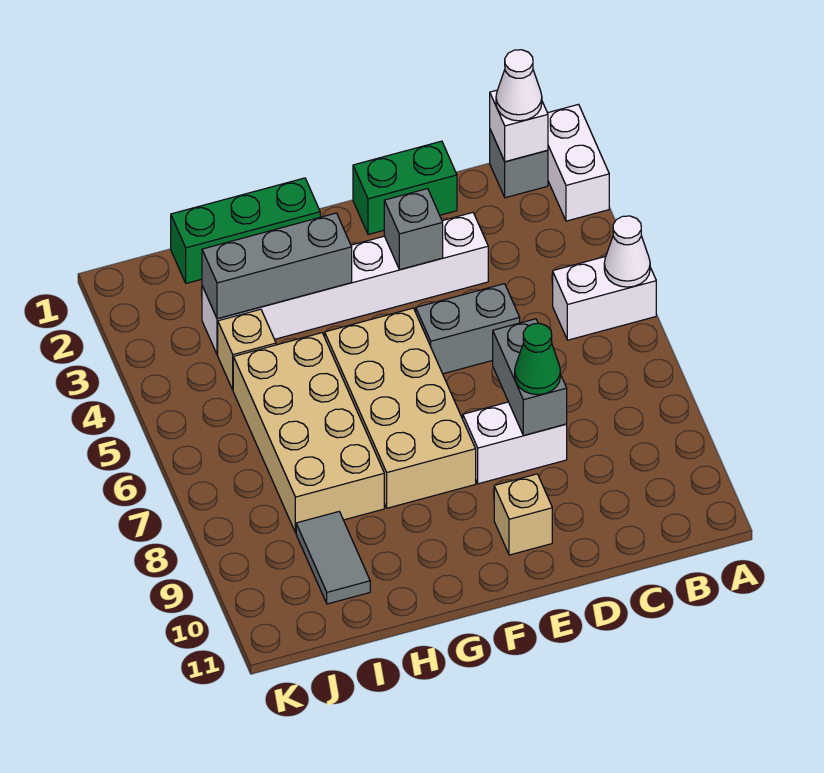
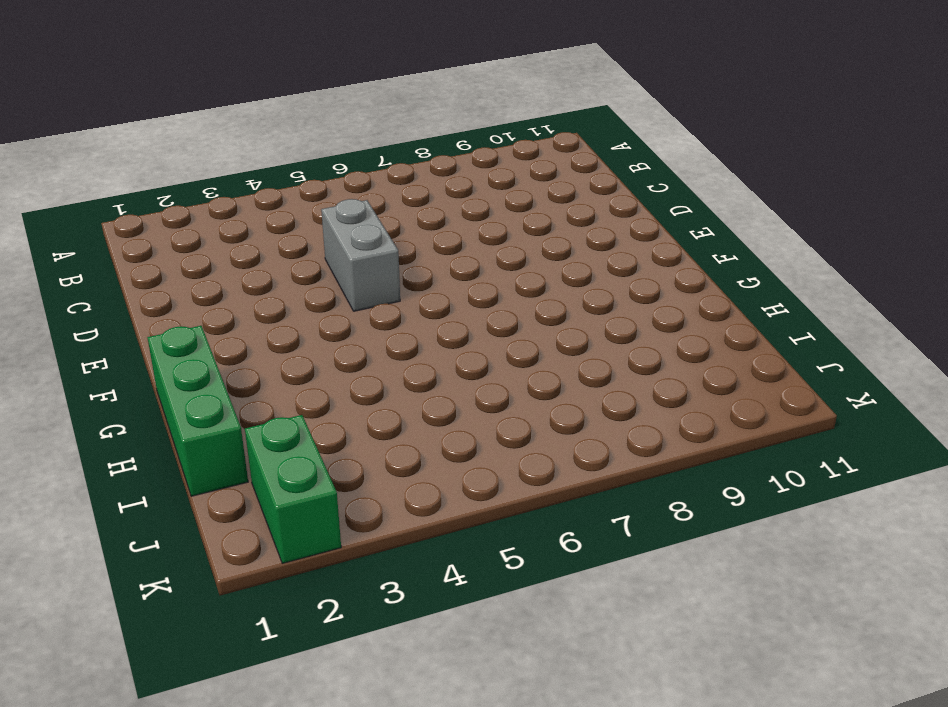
green brick J2:K2 level 1 -> green brick D1:E1 level 1
none -> white brick A1:A2 level 1
none -> white brick A5:B5 level 1
none -> grey brick B1 level 1

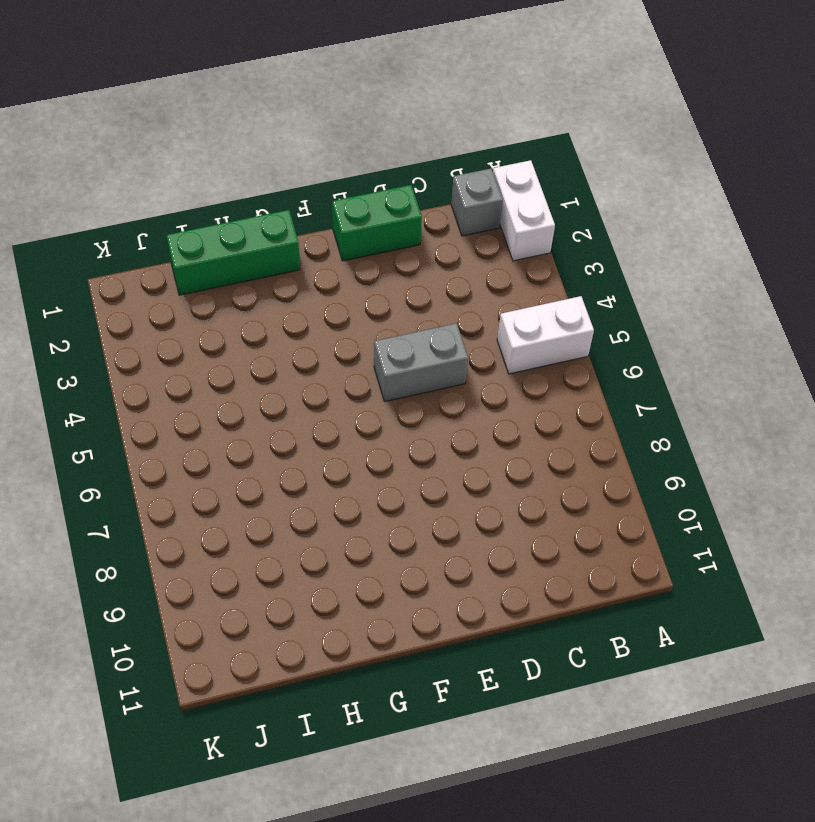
none -> white brick D3:I3 level 1
none -> white brick D8:E8 level 1
none -> tan brick E10 level 1

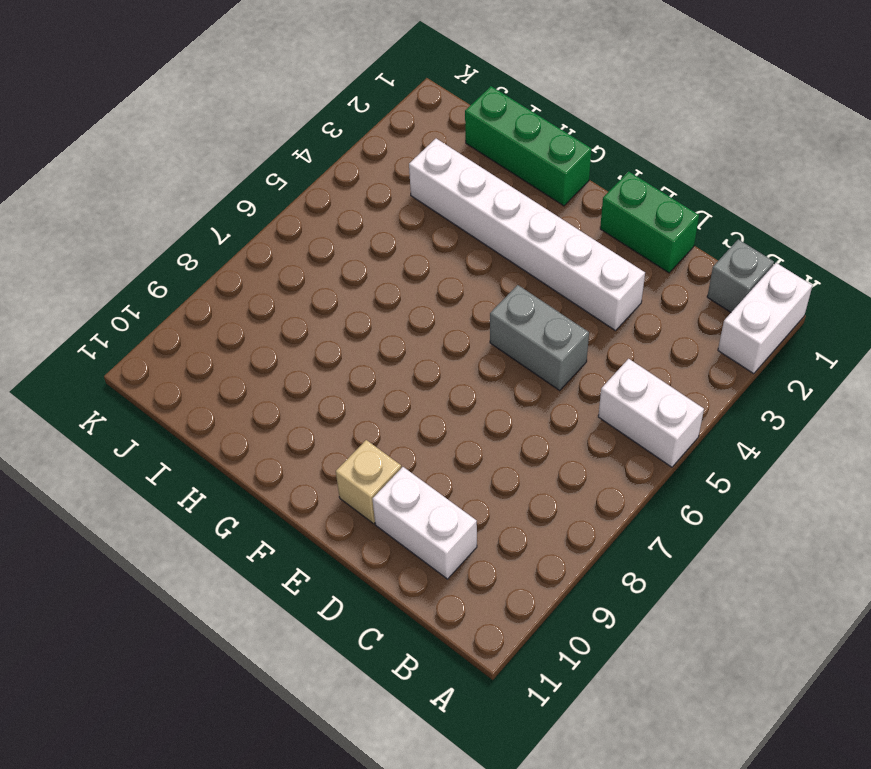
white brick C10:D10 level 1 -> white brick D8:E8 level 1
none -> tan brick F5:G8 level 1
none -> tan brick H5:I8 level 1
none -> tan brick I4 level 1

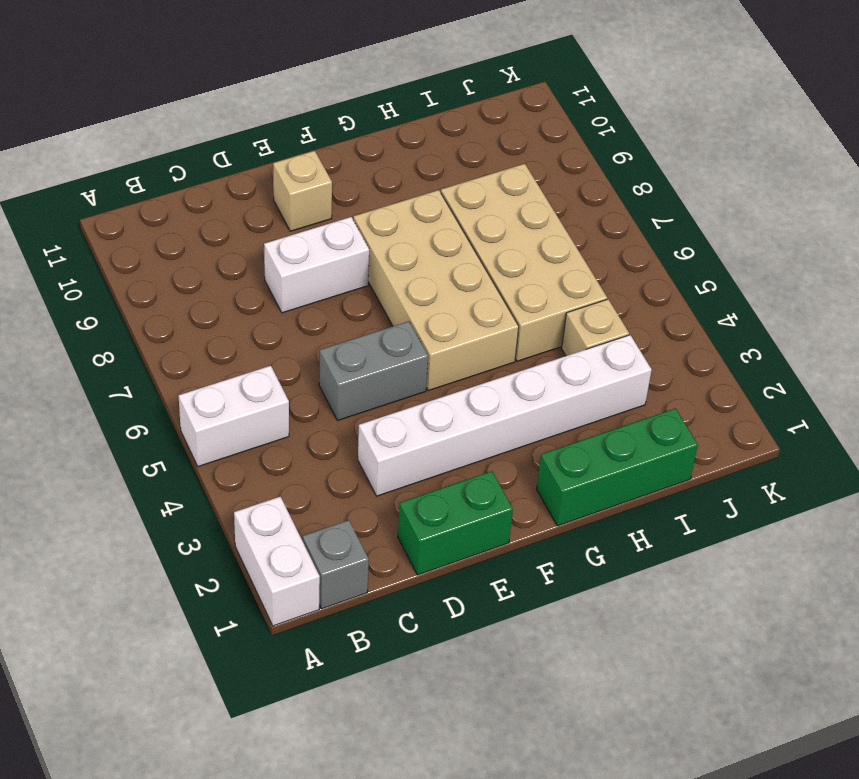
none -> grey tile I9:I10 level 1
none -> white cone A5 level 2
none -> white brick B1 level 2

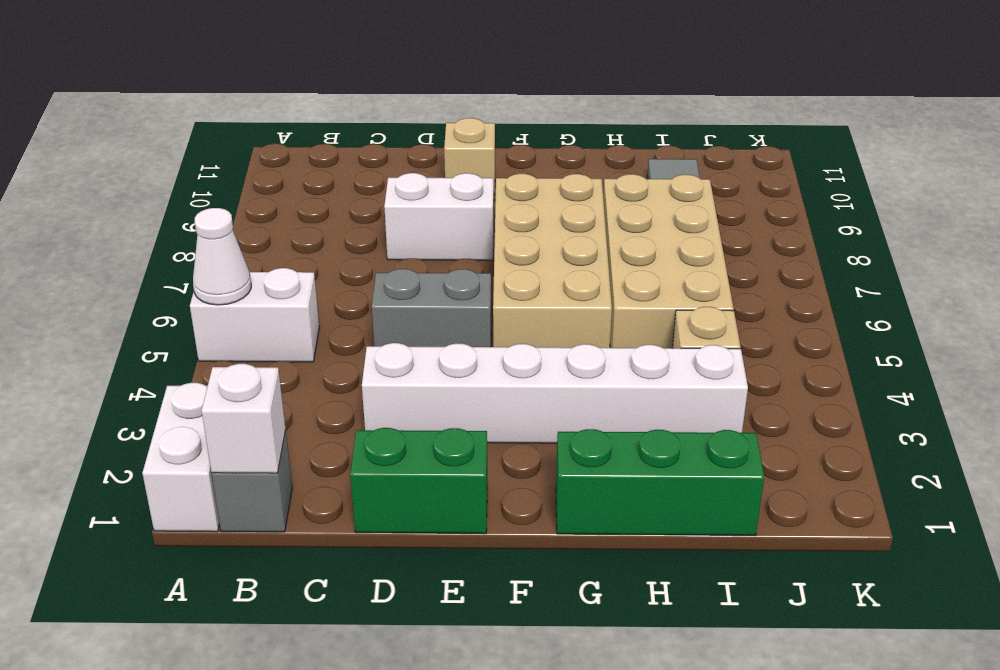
none -> grey brick D7:D8 level 2
none -> grey brick E3 level 2
none -> grey brick G3:I3 level 2

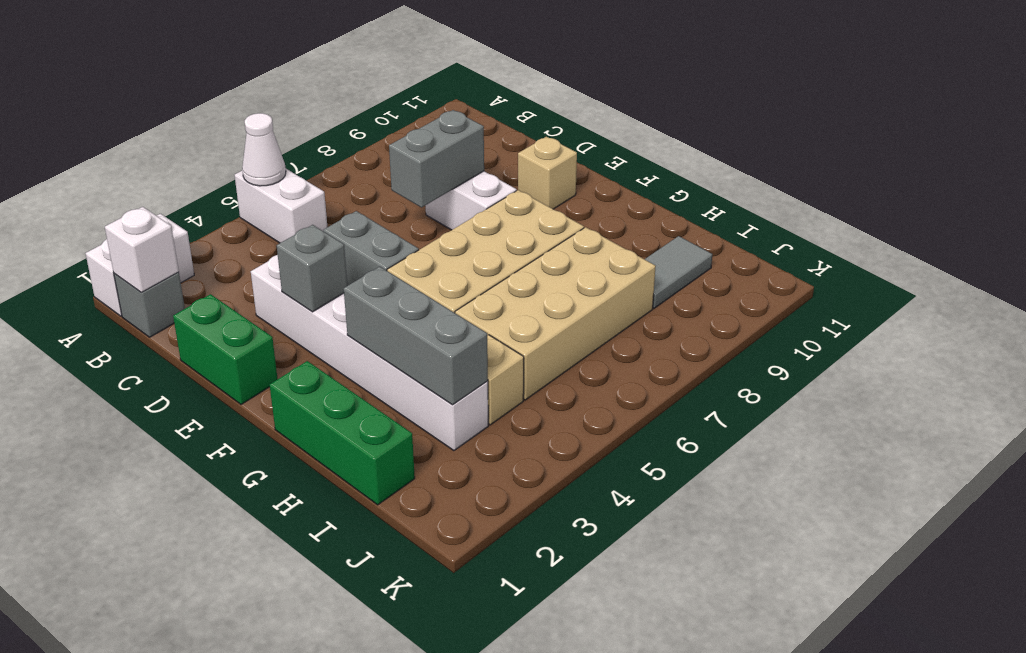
none -> white cone B1 level 3
none -> green cone D8 level 3

